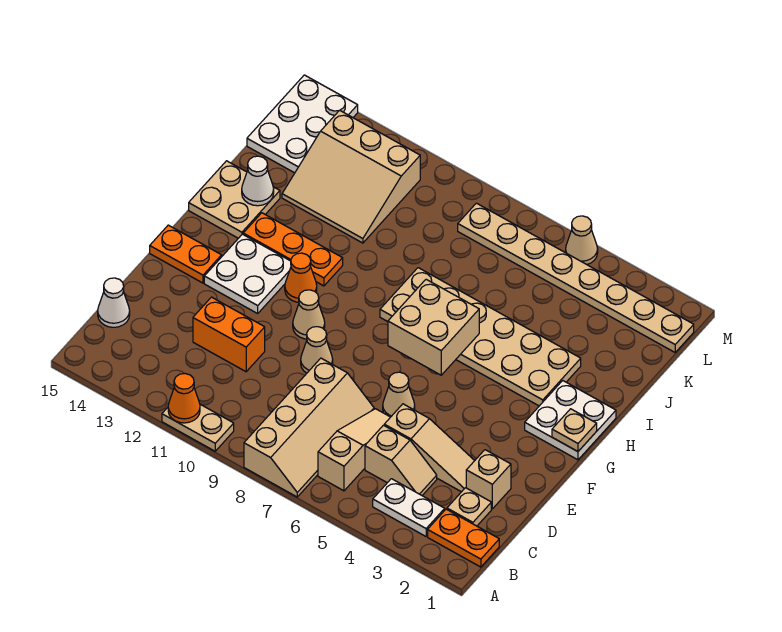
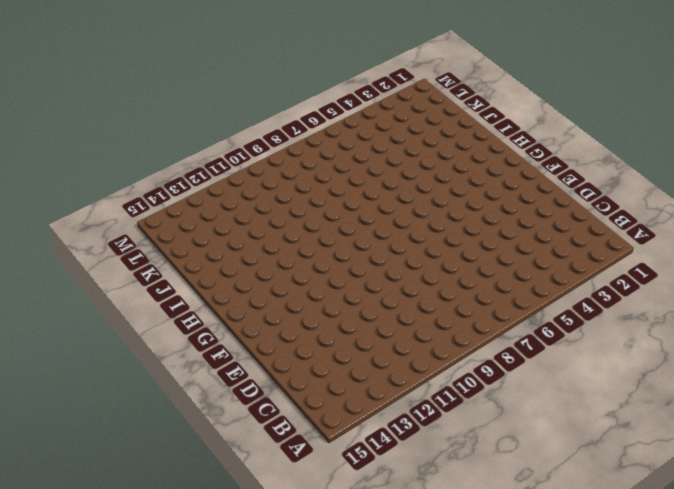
none -> tan slope A7:D8 level 1 top 8
none -> tan plate A10:A11 level 1
none -> orange plate B1:B2 level 1

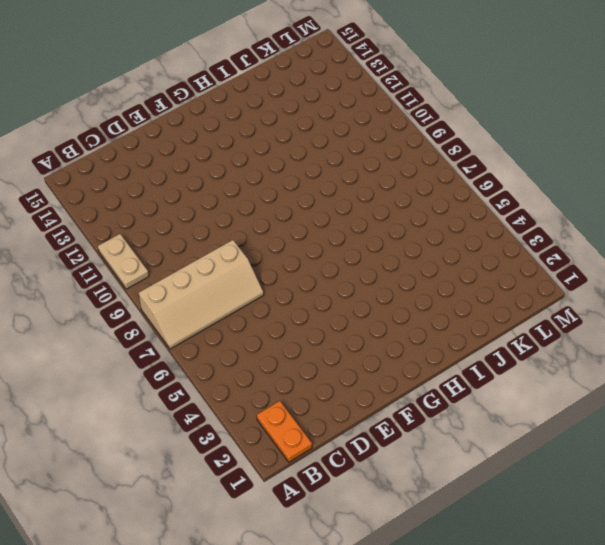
none -> white plate B3:B4 level 1
none -> tan slope B6:D6 level 1 top B
none -> tan plate C2 level 1

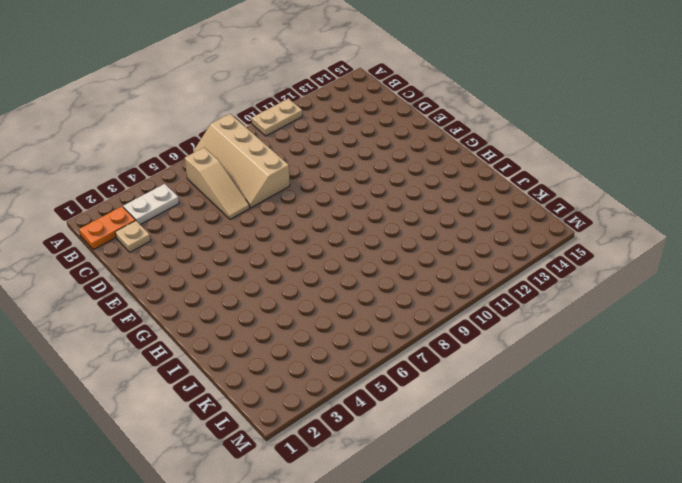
none -> tan slope C4:C5 level 1 top 5
none -> white cone C15 level 1
none -> tan brick D2 level 1

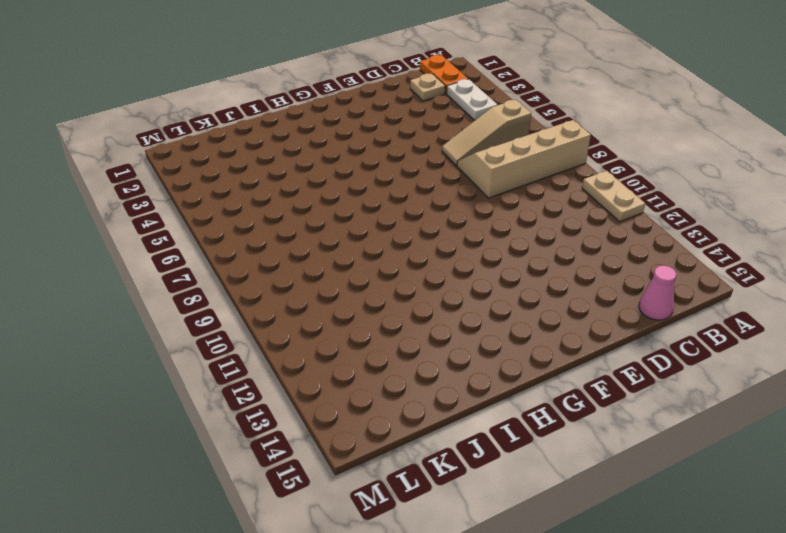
pink cone C15 level 1 -> white cone C15 level 1
none -> tan slope C4:C5 level 1 top 5
none -> tan brick D2 level 1
none -> tan slope D3:D5 level 1 top 5

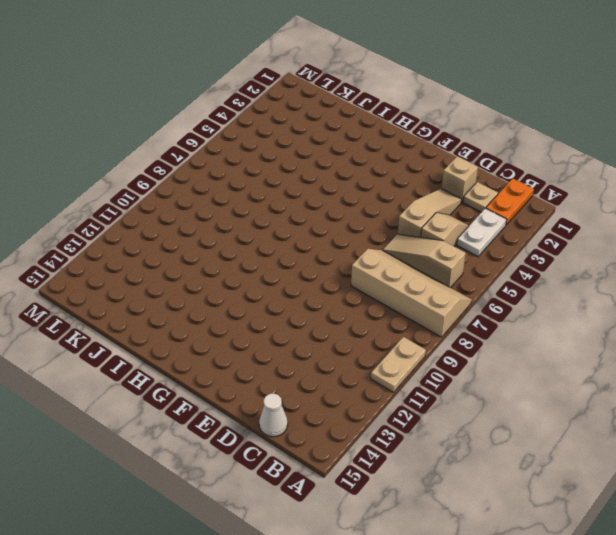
none -> orange brick D11:D12 level 1
none -> tan cone E6 level 1
none -> tan cone E9 level 1

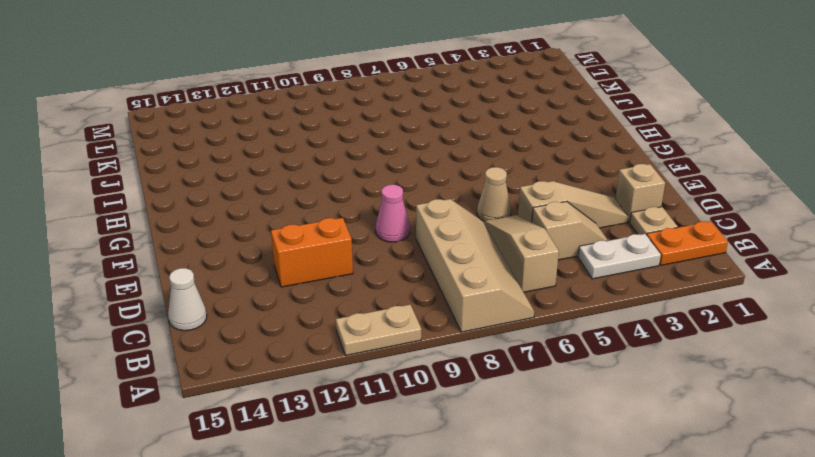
pink cone E9 level 1 -> tan cone E9 level 1
none -> tan cone F10 level 1
none -> white plate F12:G13 level 1
none -> orange plate F14:F15 level 1

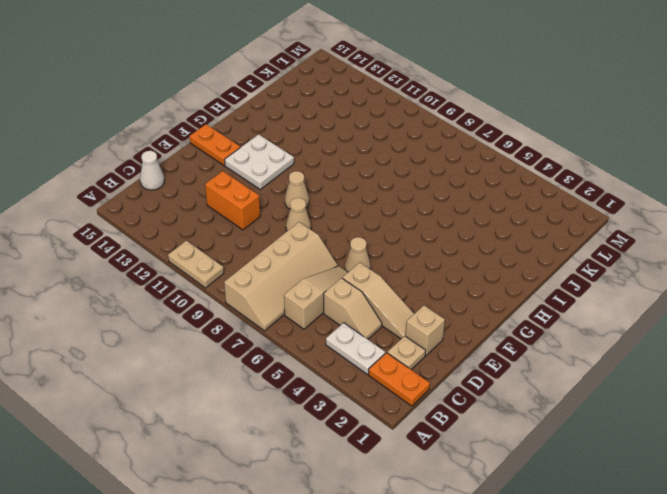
none -> white plate G1:H2 level 1
none -> orange cone G11 level 1
none -> tan plate H3:I8 level 1

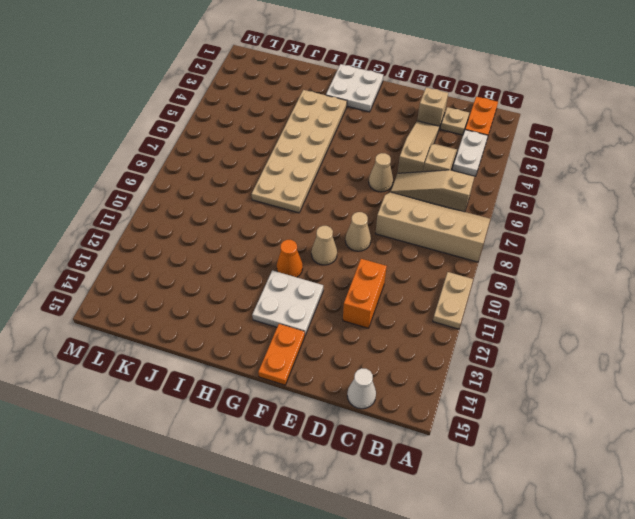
none -> orange plate H11:H13 level 1
none -> tan plate H14:I15 level 1
none -> tan slope J11:L13 level 1 top L

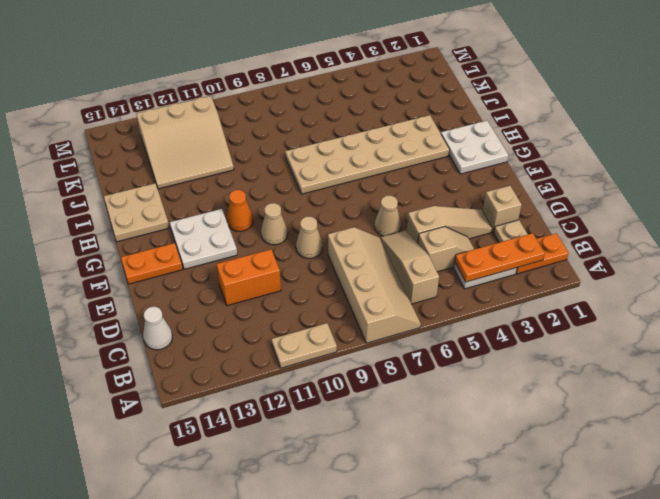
orange plate B2:B4 level 2 -> orange plate H11:H13 level 1
none -> white plate K14:M15 level 1
none -> tan plate L1:L8 level 1
none -> tan cone M5 level 1

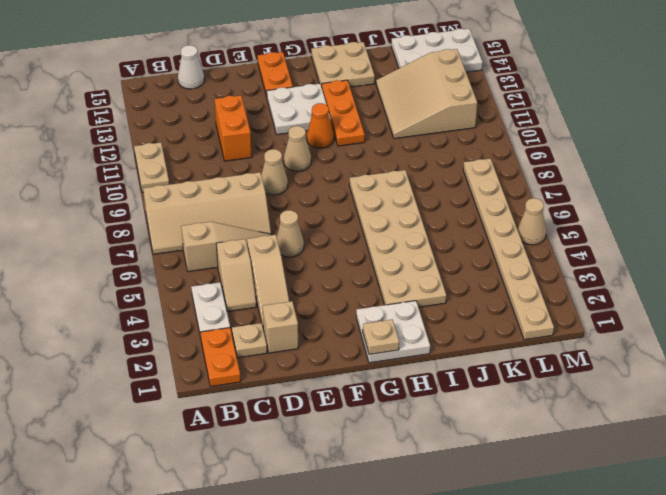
none -> orange cone A11 level 2
none -> tan brick G6:H7 level 2
none -> white cone I14 level 2

